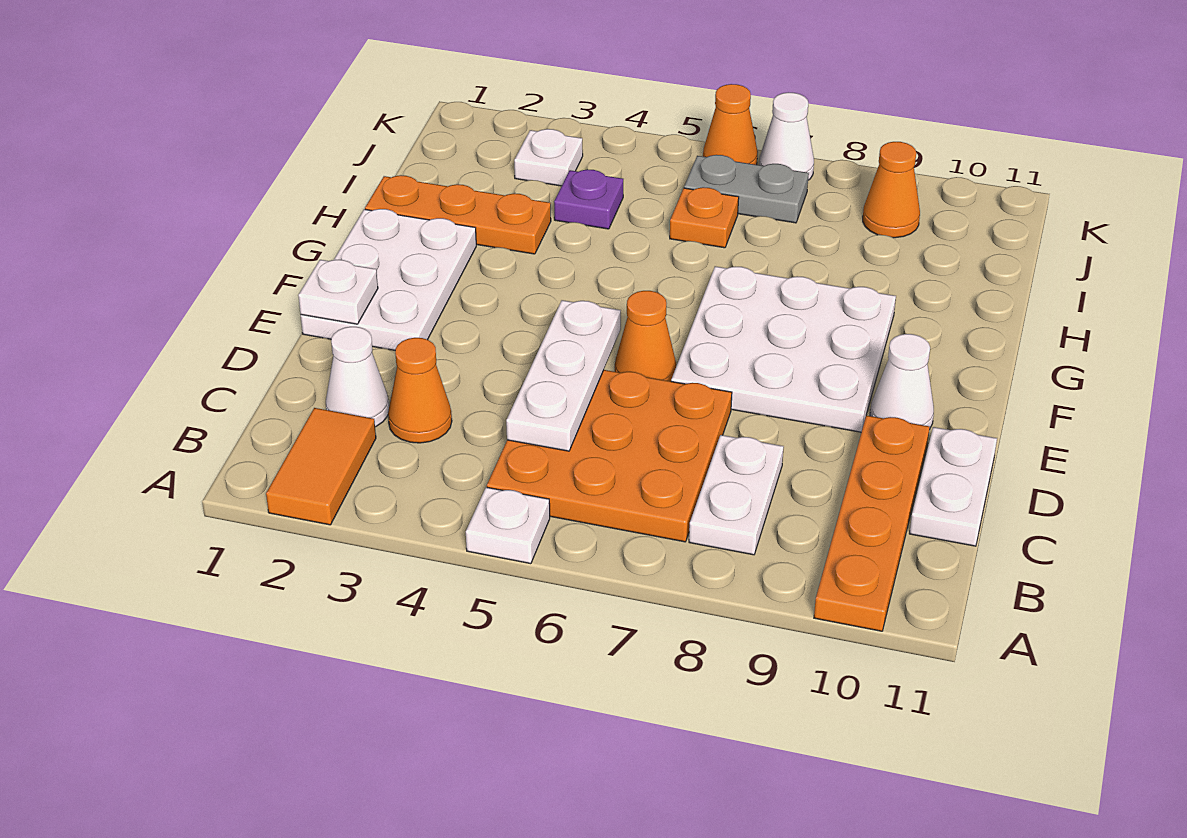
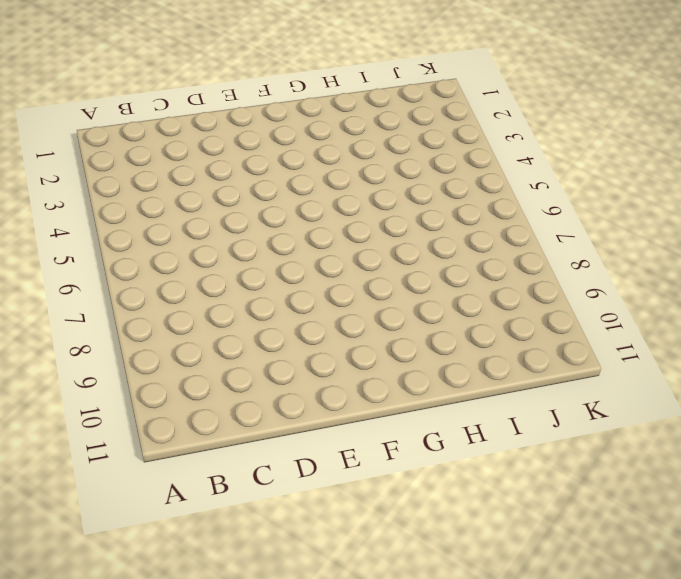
none -> orange tile A2:B2 level 1
none -> white plate A5 level 1
none -> orange plate A10:D10 level 1

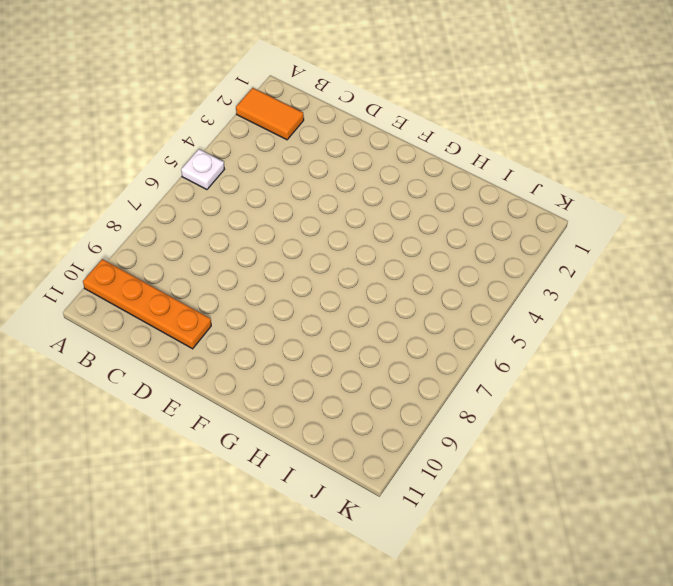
none -> orange plate B5:D7 level 1
none -> white plate B8:C8 level 1
none -> white cone C2 level 1

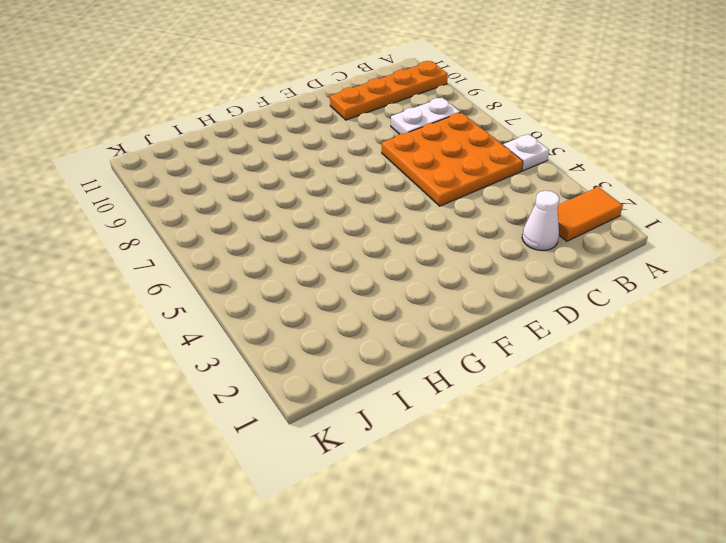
none -> orange cone C3 level 1
none -> white plate C11:D11 level 1
none -> white plate E1:G2 level 1

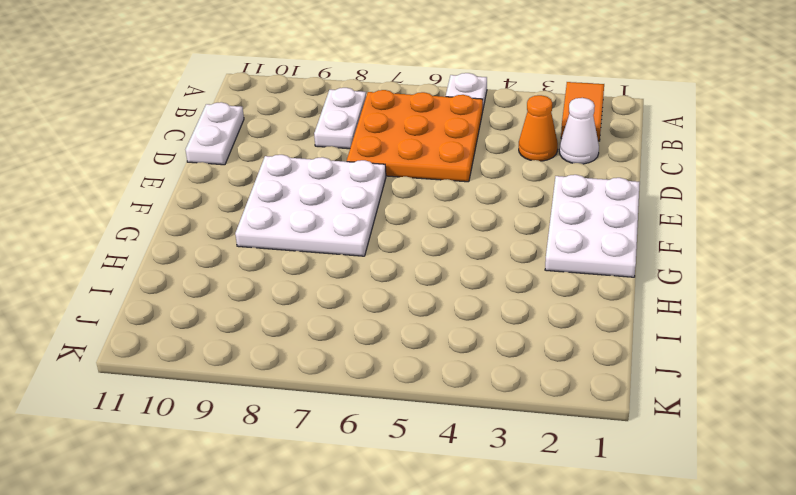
none -> orange plate A10:D10 level 1
none -> orange cone E6 level 1
none -> white cone E10 level 1

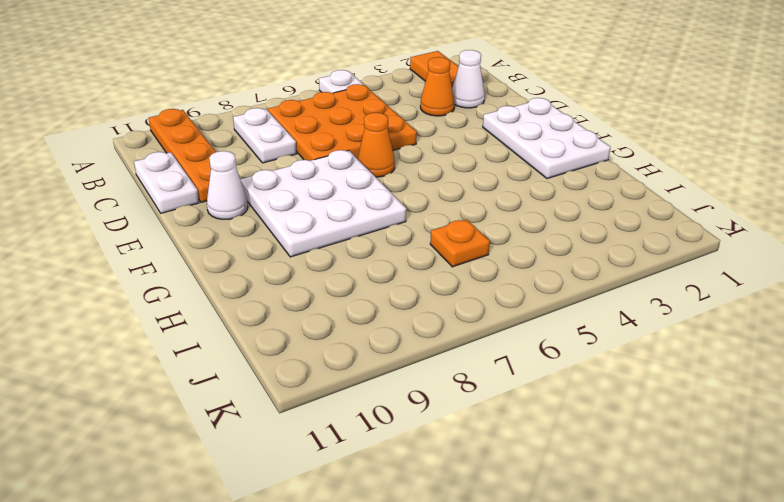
none -> orange plate H1:H3 level 1
none -> purple plate I4 level 1
none -> white plate J3 level 1

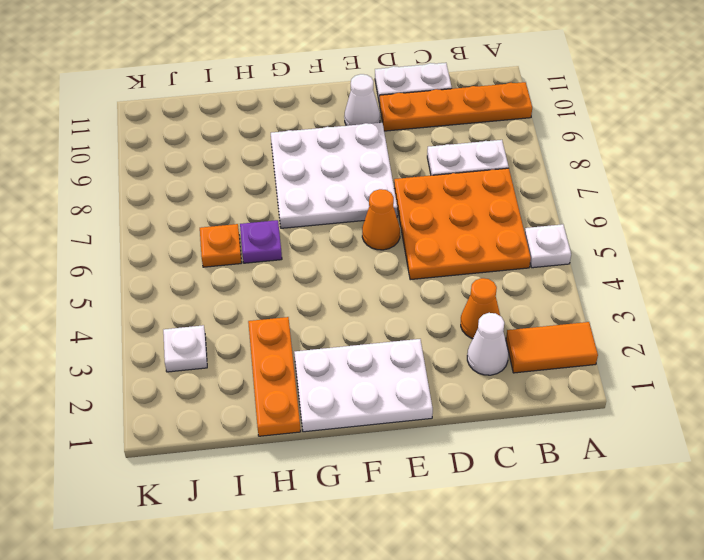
purple plate H6 level 1 -> purple plate I4 level 1
none -> grey plate J6:J7 level 1
none -> orange cone J9 level 1
none -> orange cone K6 level 1

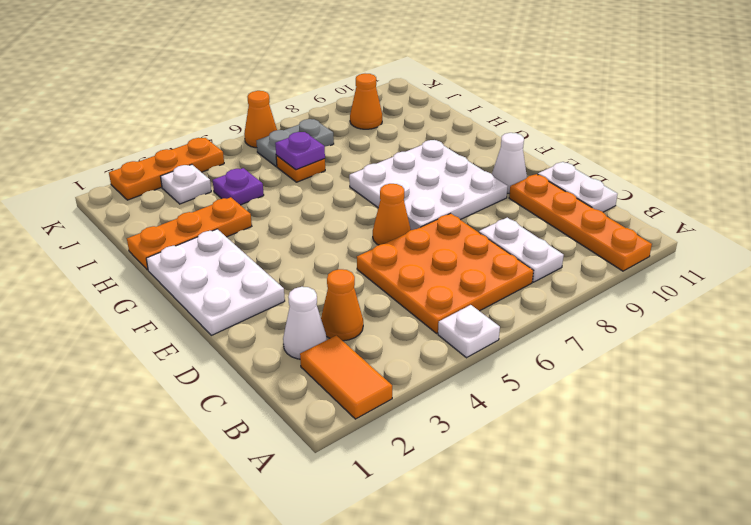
purple plate I6 level 2 -> none
orange plate K2:K4 level 1 -> none
none -> white cone K7 level 1
none -> white plate C5:E5 level 2
none -> white plate E1 level 2

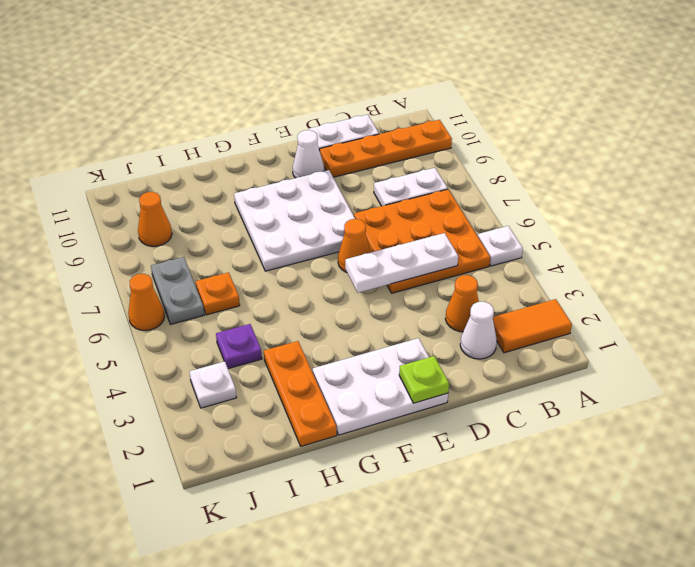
lime plate E1 level 2 -> white plate E1 level 2
none -> white cone K7 level 1

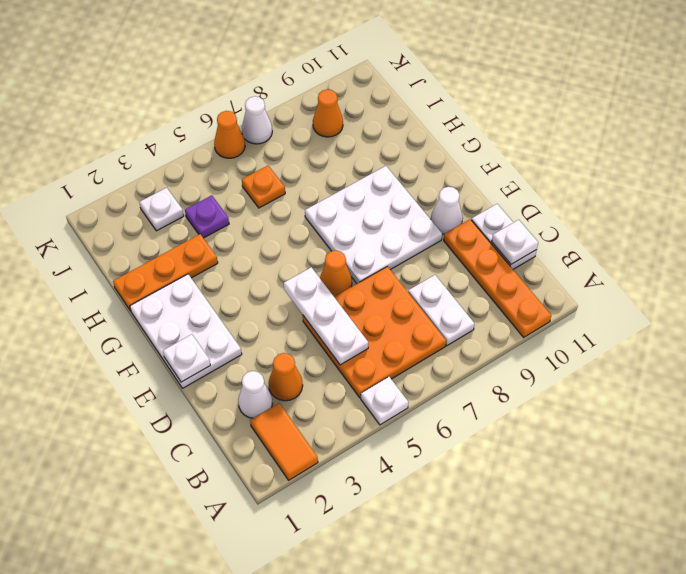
white plate C11 level 2 -> none
none -> grey plate J6:J7 level 1

